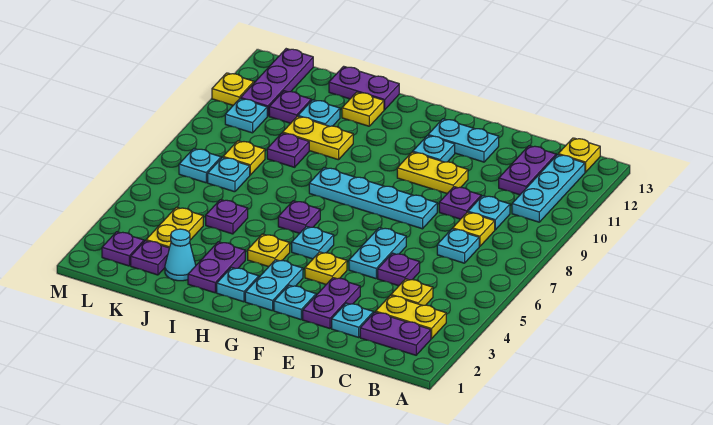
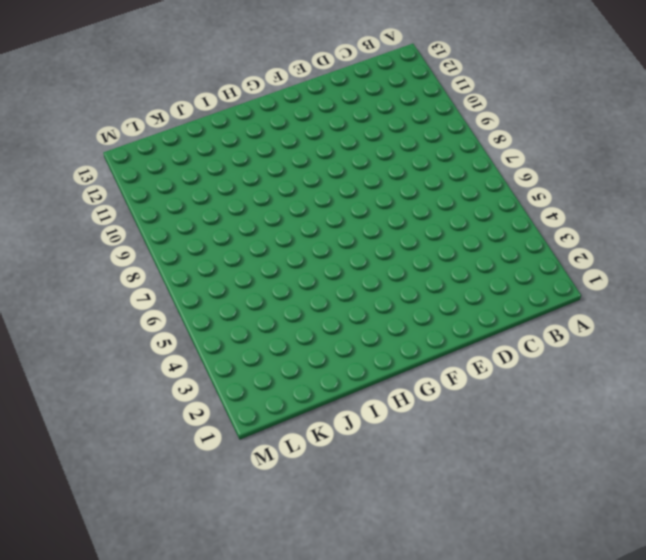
none -> purple plate B2:C2 level 1
none -> yellow plate B3:C3 level 1
none -> cyan plate B10:B12 level 1
none -> yellow plate B13 level 1

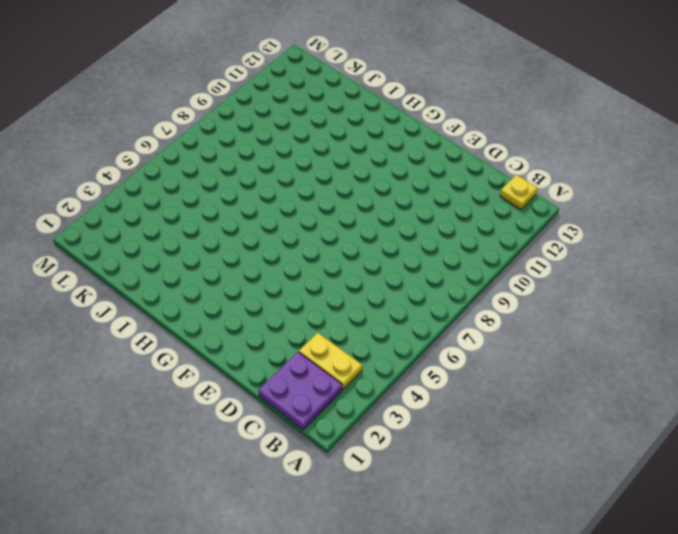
purple plate B1:C2 level 1 -> purple plate B2:C2 level 1
none -> cyan plate B10:B12 level 1
none -> yellow plate C4 level 1
none -> cyan plate C7 level 1
none -> yellow plate C8 level 1

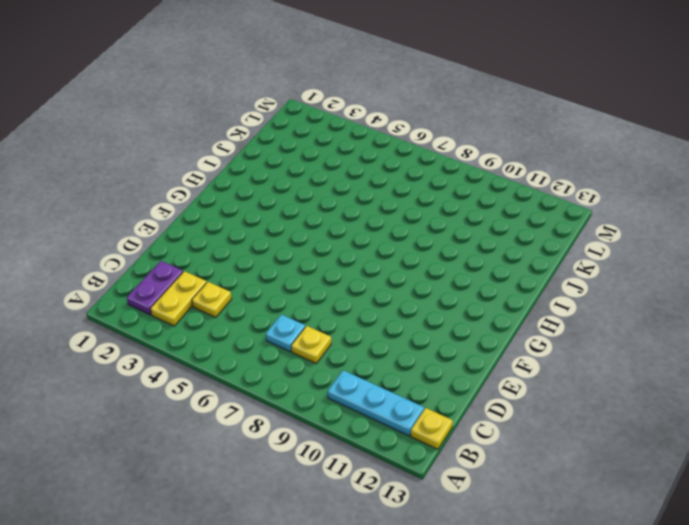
none -> cyan plate C9 level 1
none -> purple plate C11:C12 level 1
none -> cyan plate D2 level 1
none -> purple plate D5 level 1

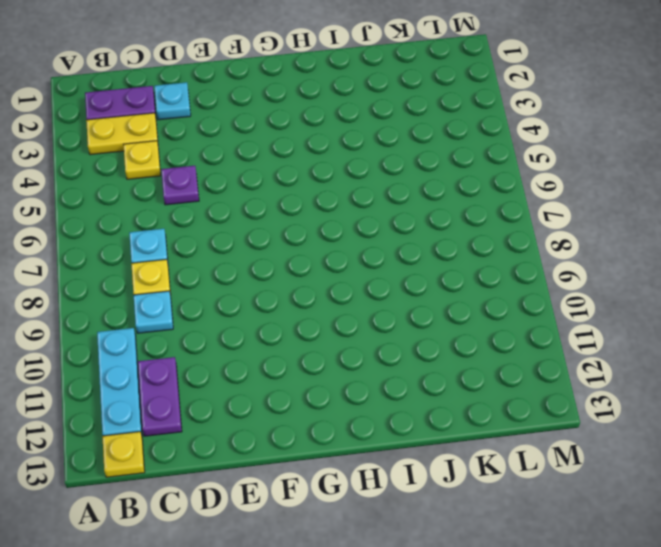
none -> purple plate D9 level 1
none -> purple plate E2:E3 level 1
none -> cyan plate E5:E6 level 1
none -> cyan plate E8:H8 level 1

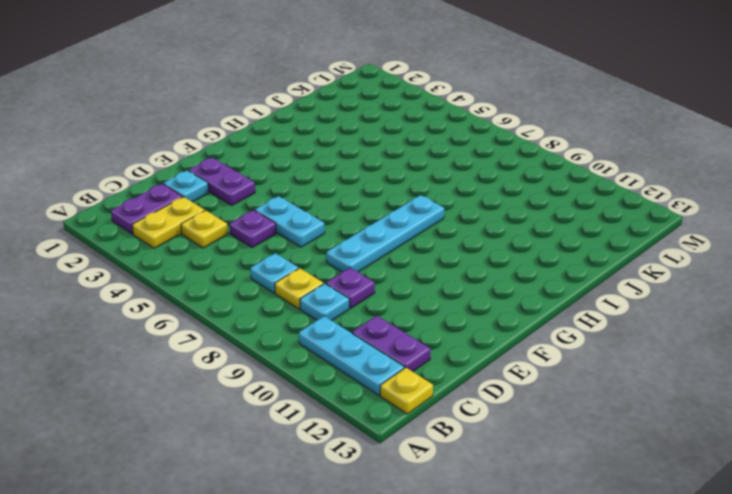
none -> yellow plate E10:F10 level 1
none -> cyan plate E12:F12 level 1
none -> cyan plate F2 level 1
none -> yellow plate F4 level 1

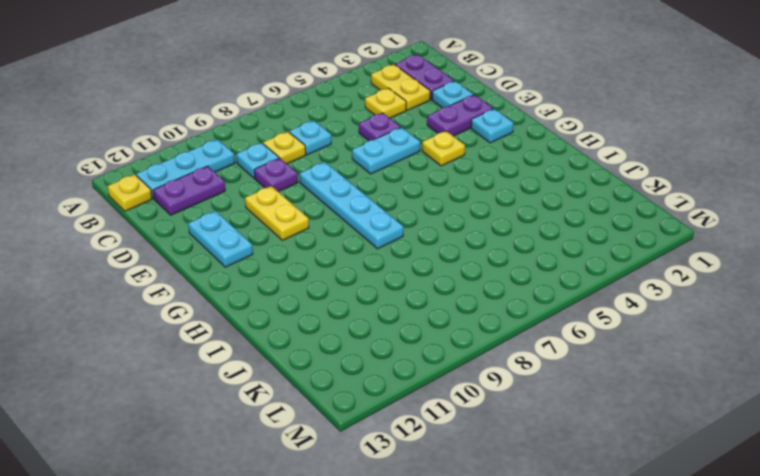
none -> cyan plate F11 level 1
none -> cyan plate G2:G3 level 1
none -> cyan plate G5 level 1
none -> cyan plate H2 level 1

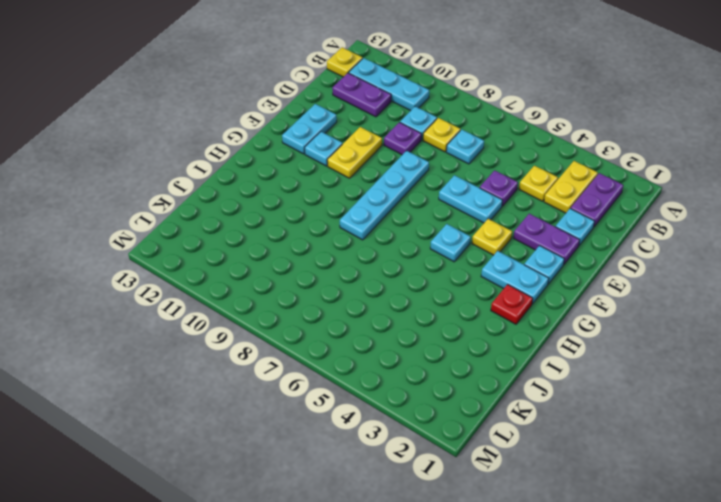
red plate H2 level 1 -> cyan plate H2 level 1
none -> yellow plate H4 level 1
none -> purple plate H6 level 1
none -> purple plate I2:I3 level 1
none -> yellow plate I10:J10 level 1

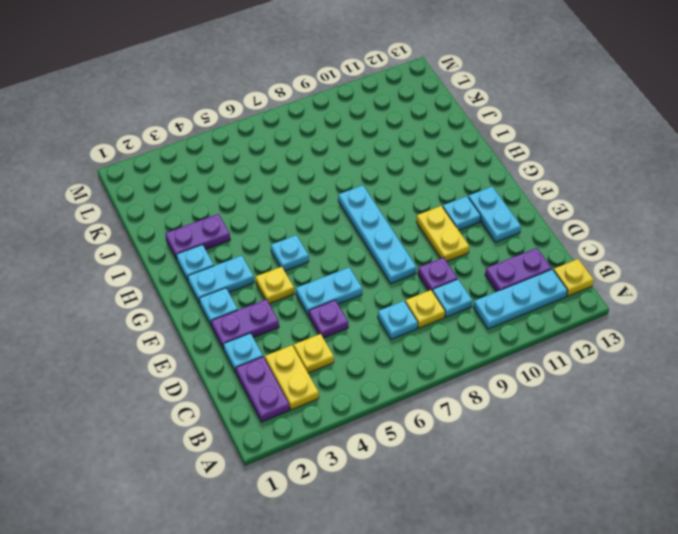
none -> yellow plate H4 level 1
none -> purple plate H6 level 1
none -> yellow plate I10:J10 level 1
none -> yellow plate I12 level 1

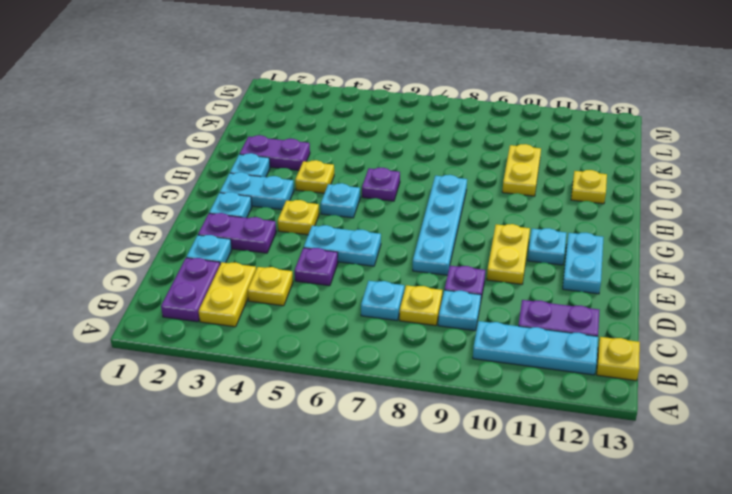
none -> purple plate I13:J13 level 1
none -> cyan cone J2 level 1
none -> purple plate J5 level 1
none -> purple plate J9 level 1

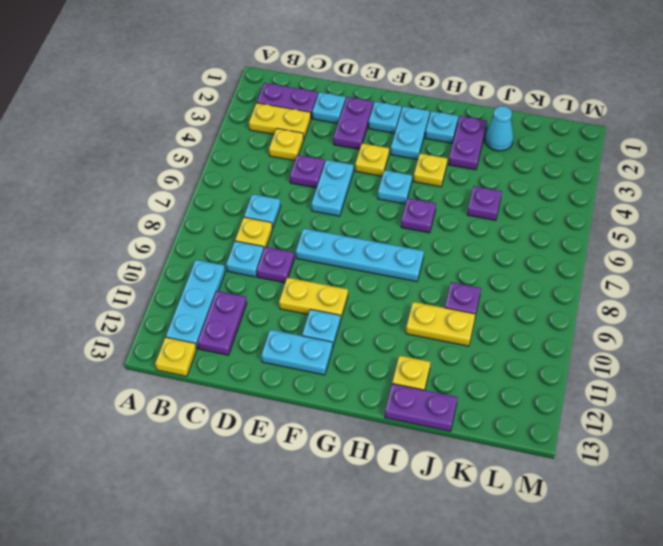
none -> cyan plate J11 level 1
none -> purple plate K2 level 1
none -> yellow plate K3:K4 level 1
none -> cyan plate K7 level 1

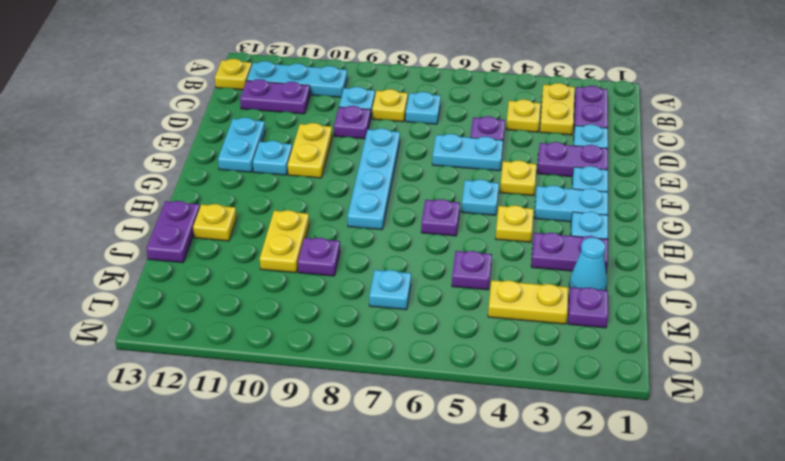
none -> cyan plate J11 level 1
none -> yellow plate K8 level 1
none -> purple plate K11 level 1
none -> purple plate L2 level 1

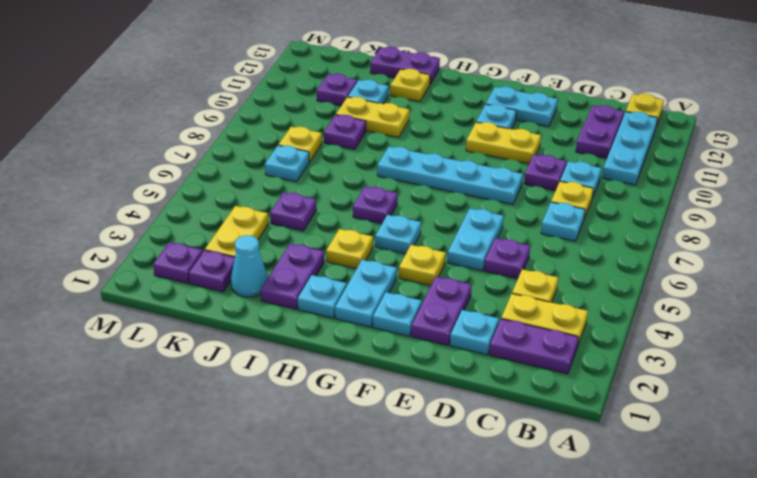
none -> cyan plate L7 level 1
none -> cyan plate L10 level 1
none -> purple plate L11:L13 level 1
none -> yellow plate M11 level 1

